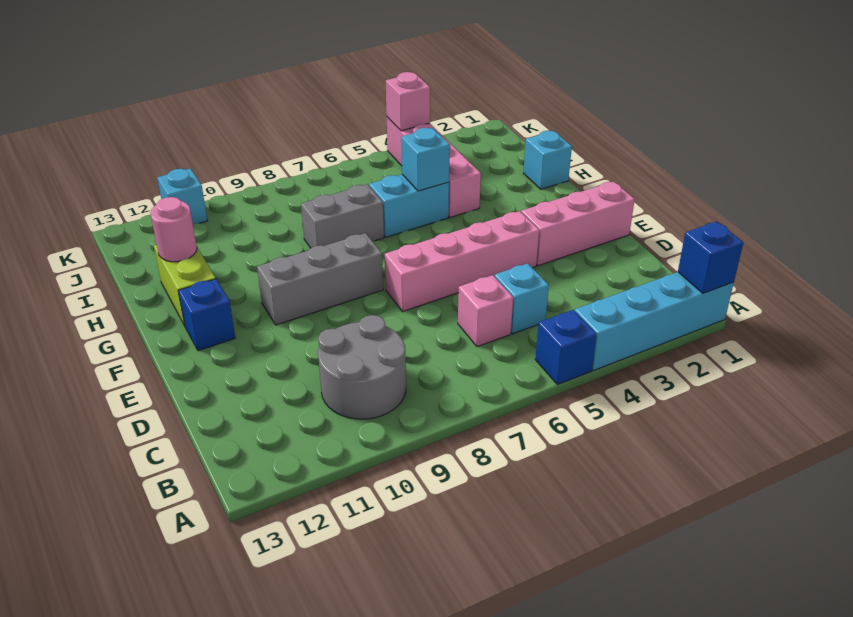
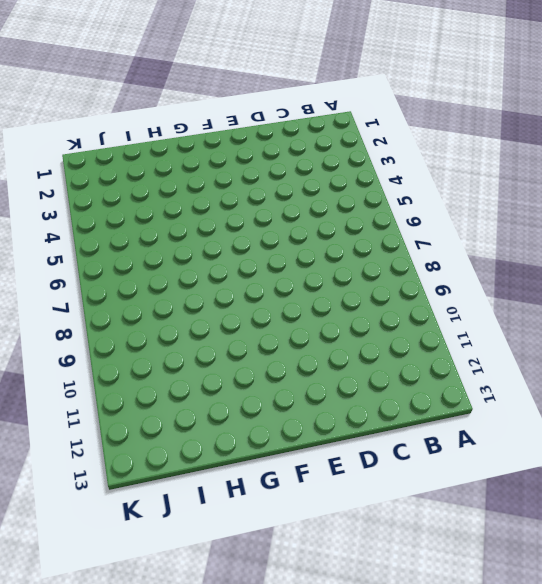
none -> cyan brick A1:A4 level 1
none -> blue brick A5 level 1
none -> grey round brick B9:C10 level 1

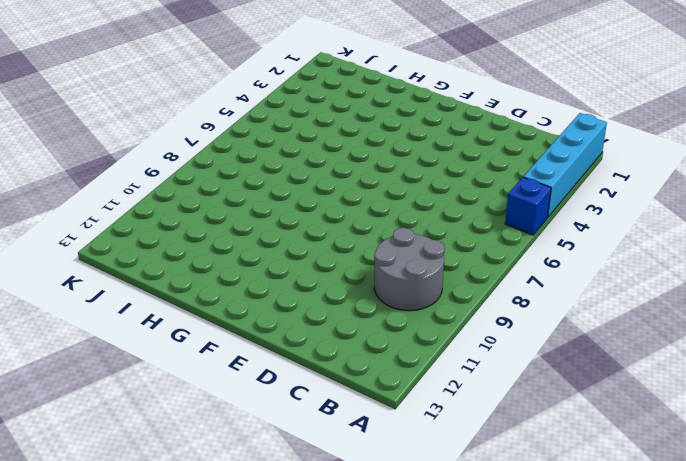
none -> cyan brick C5 level 1
none -> pink brick C6 level 1
none -> pink brick E1:E3 level 1

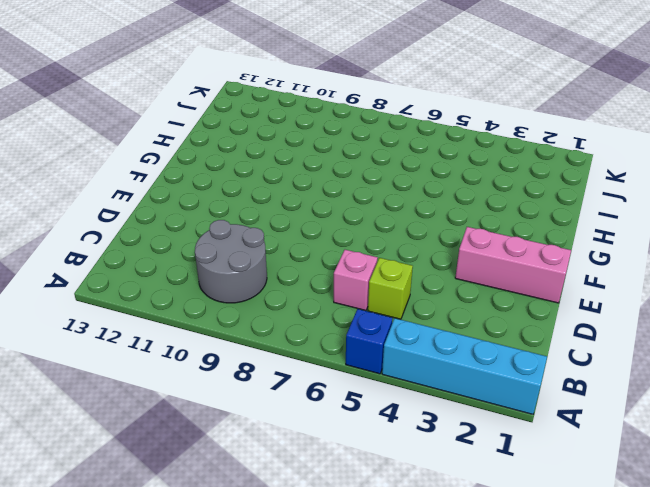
lime brick C5 level 1 -> cyan brick C5 level 1
none -> pink brick E4:E7 level 1
none -> grey brick F8:F10 level 1
none -> blue brick F12 level 1

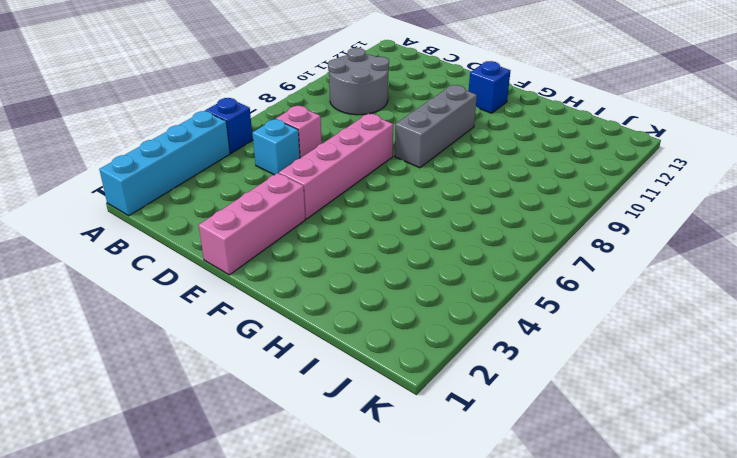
none -> lime brick G12:H12 level 1
none -> cyan brick H1 level 1
none -> pink brick H4:K4 level 1

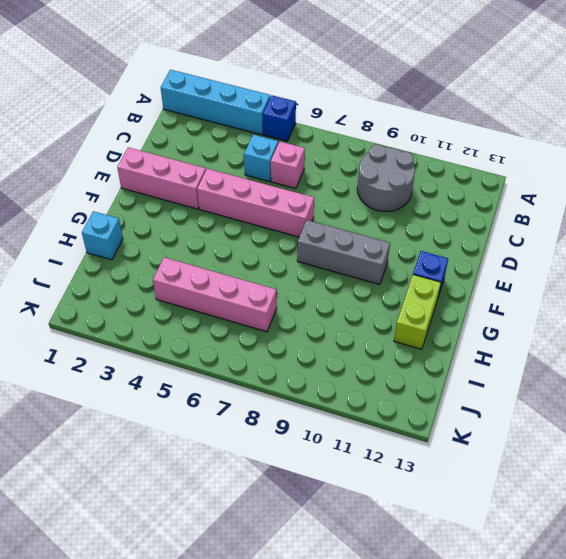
pink brick I4:I7 level 1 -> pink brick H4:K4 level 1
none -> cyan brick H5:H6 level 1
none -> grey brick H7:H8 level 1
none -> cyan brick K11 level 1

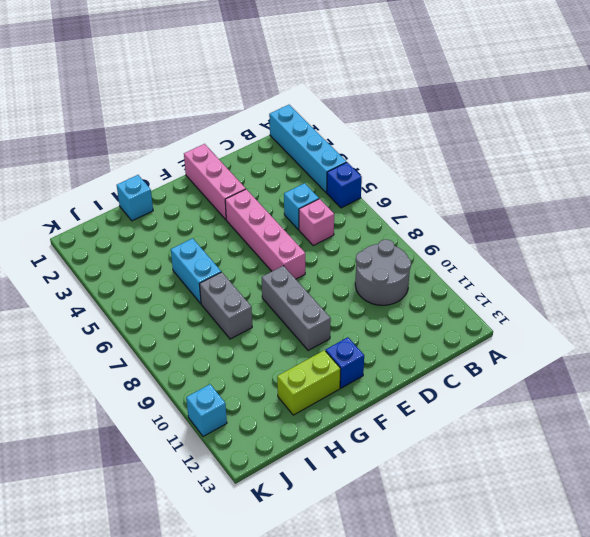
none -> pink brick H4:K4 level 1
none -> blue brick A1 level 2
none -> cyan brick H5 level 2

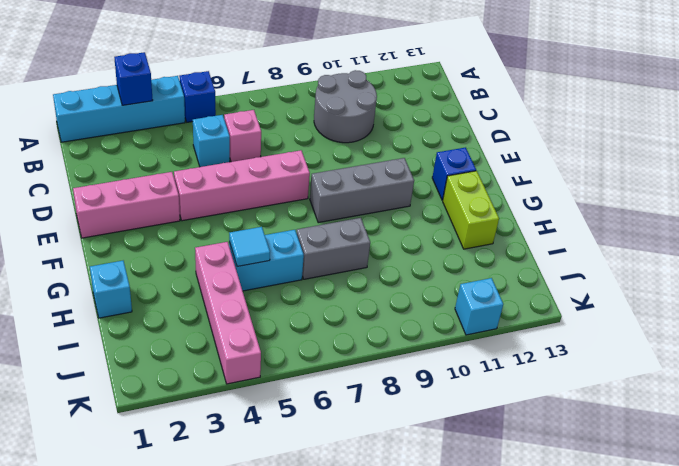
blue brick A3 level 2 -> blue brick A1 level 2
cyan tile H5 level 2 -> cyan brick H5 level 2
none -> pink round brick H12 level 2
none -> pink brick K4 level 2

